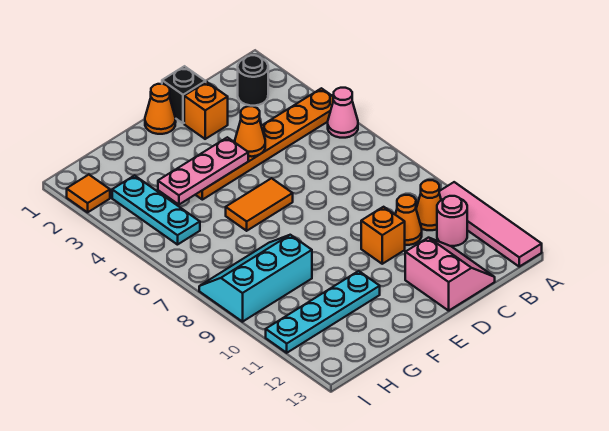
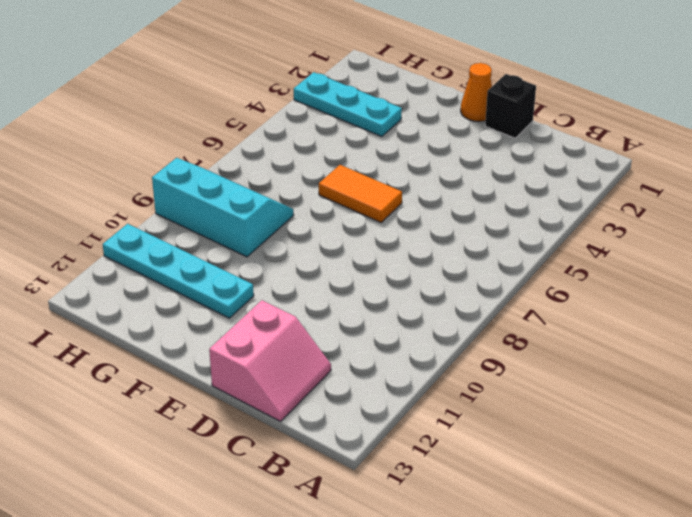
cyan plate G3:I3 level 1 -> cyan plate H3:H5 level 1
none -> orange plate A4:F4 level 1
none -> pink cone A5 level 1
none -> pink tile A10:A13 level 1

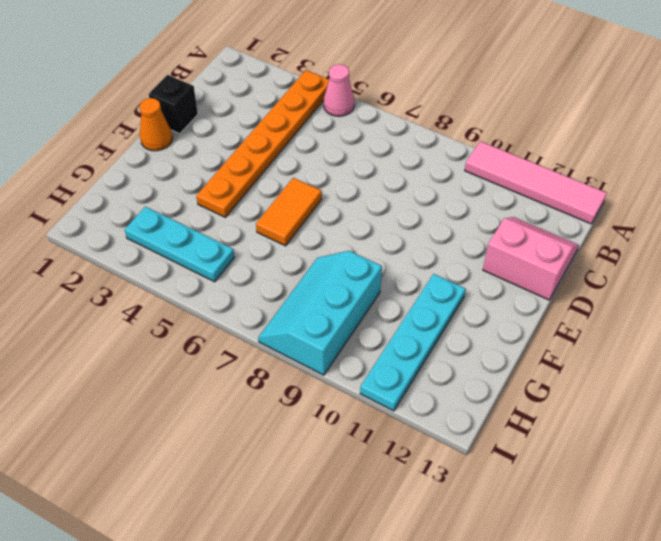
none -> black round brick B2 level 1
none -> orange cone B10 level 1
none -> pink round brick B11 level 1

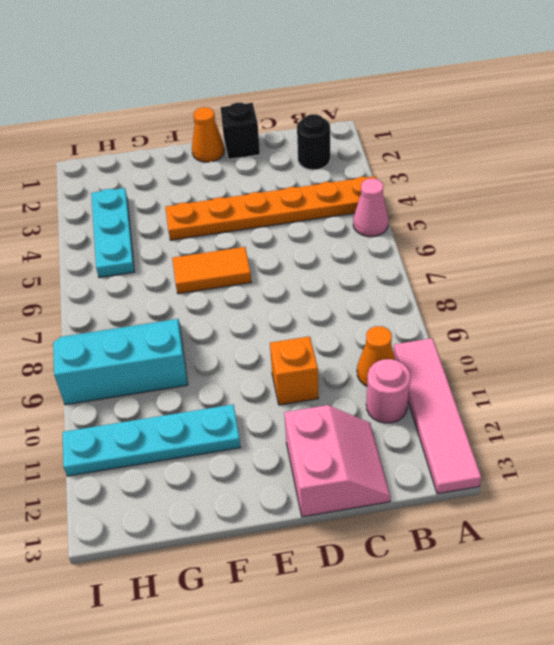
none -> orange cone C10 level 1
none -> orange brick D2 level 1
none -> orange tile I2 level 1

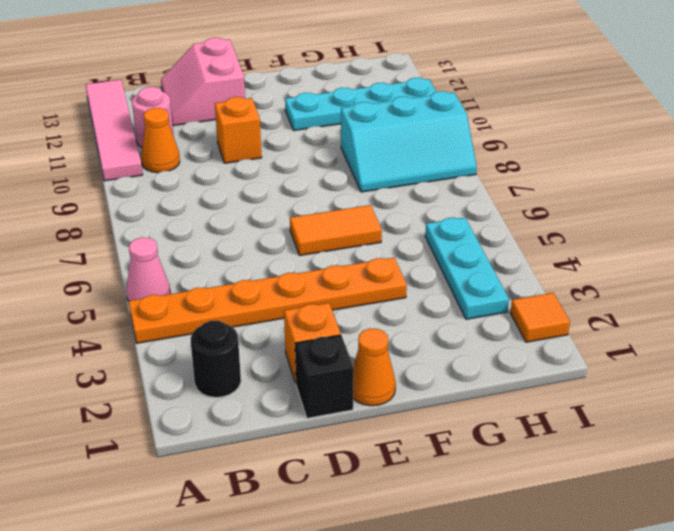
none -> orange cone C10 level 1
none -> orange cone D4 level 2
none -> pink plate E4:G4 level 2

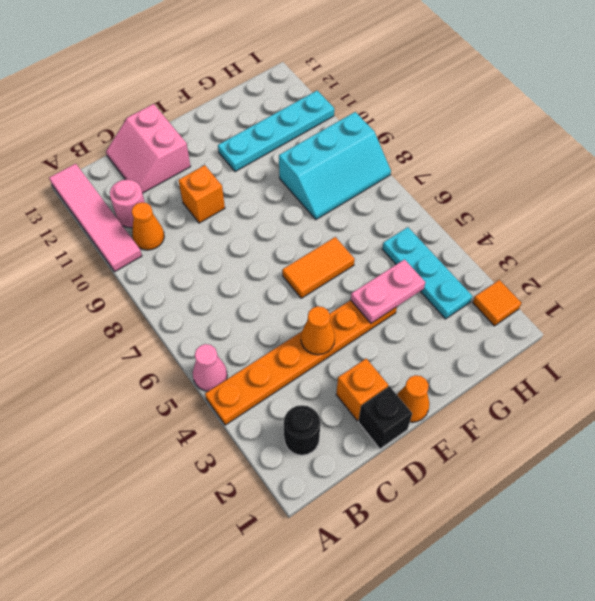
pink plate F4:G4 level 2 -> pink plate E4:G4 level 2
none -> orange cone C10 level 1

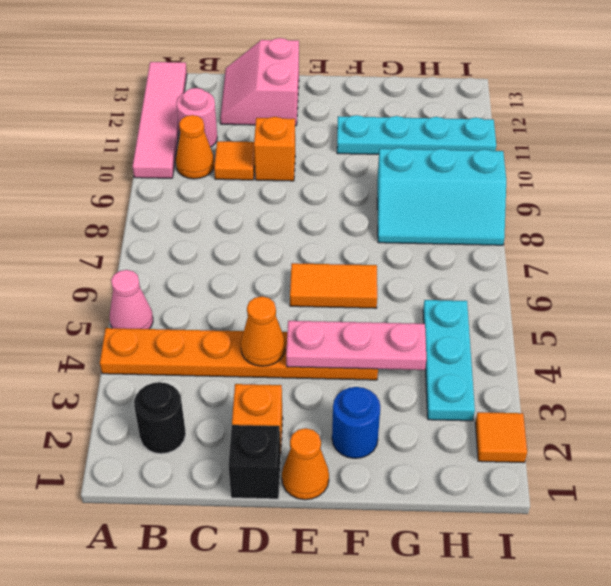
orange tile C10 level 1 -> orange cone C10 level 1
blue round brick F2 level 1 -> none

